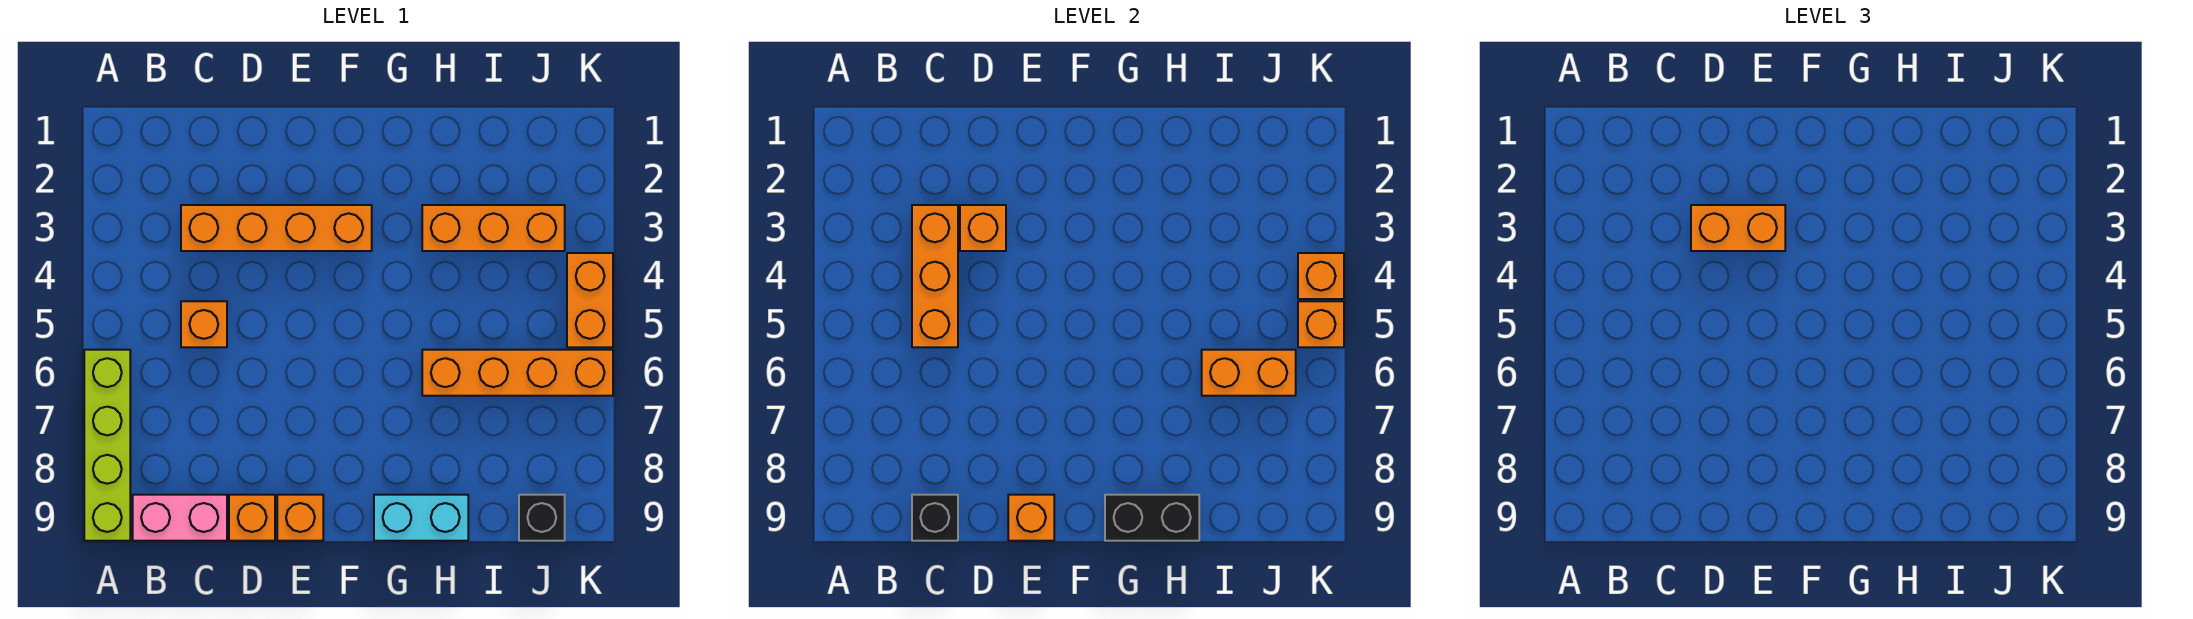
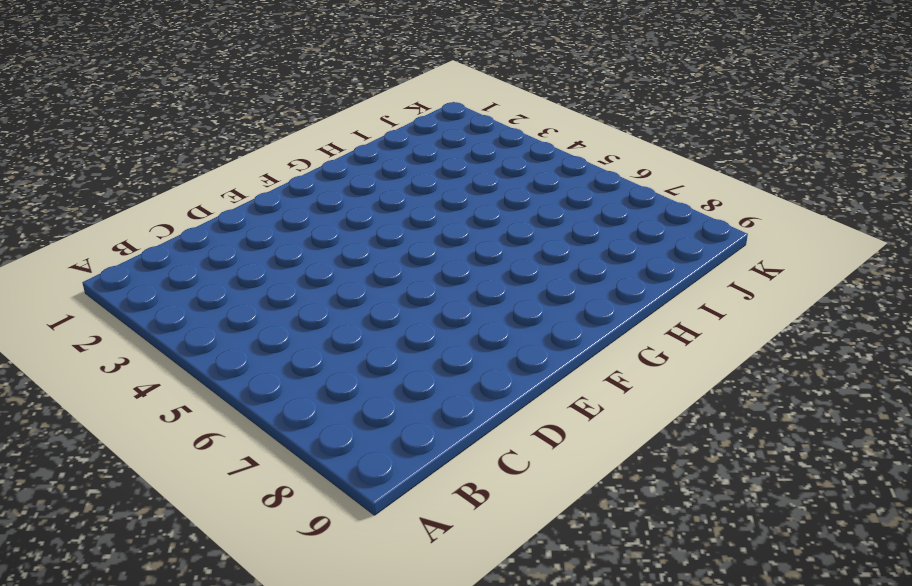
none -> lime brick A6:A9 level 1
none -> pink brick B9:C9 level 1
none -> orange brick C3:F3 level 1

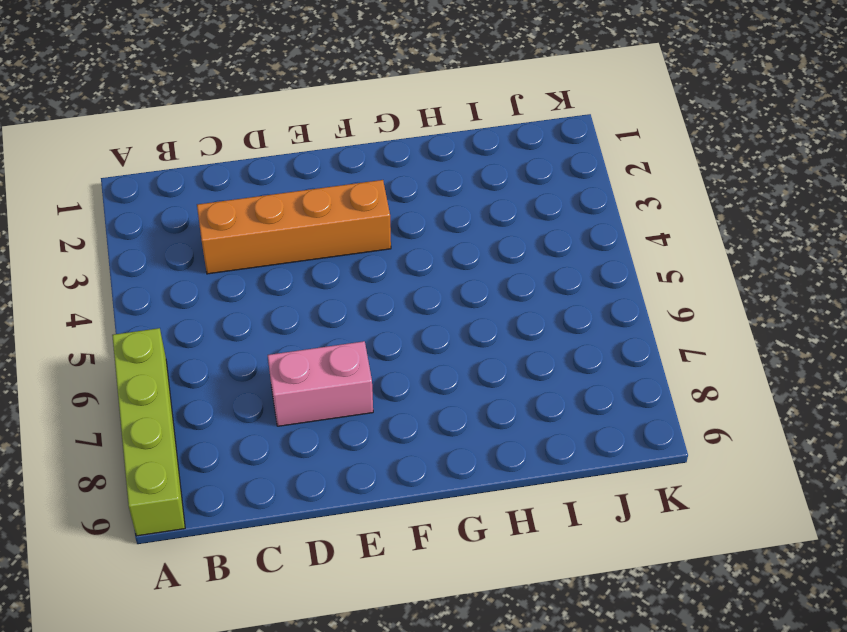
pink brick D7:E7 level 1 -> pink brick B9:C9 level 1
none -> orange brick C5 level 1
none -> orange brick D9 level 1
none -> orange brick E9 level 1

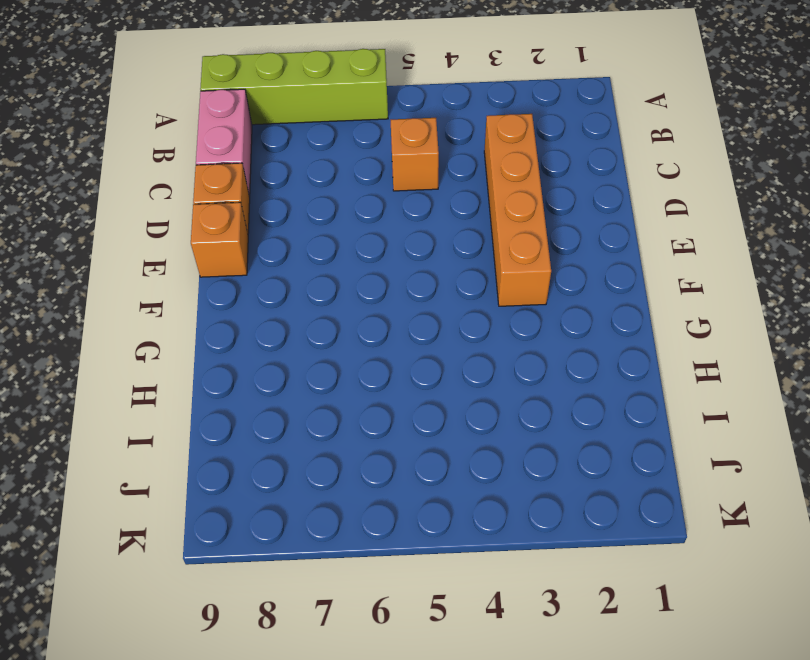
none -> cyan brick G9:H9 level 1
none -> orange brick H3:J3 level 1
none -> orange brick H6:K6 level 1

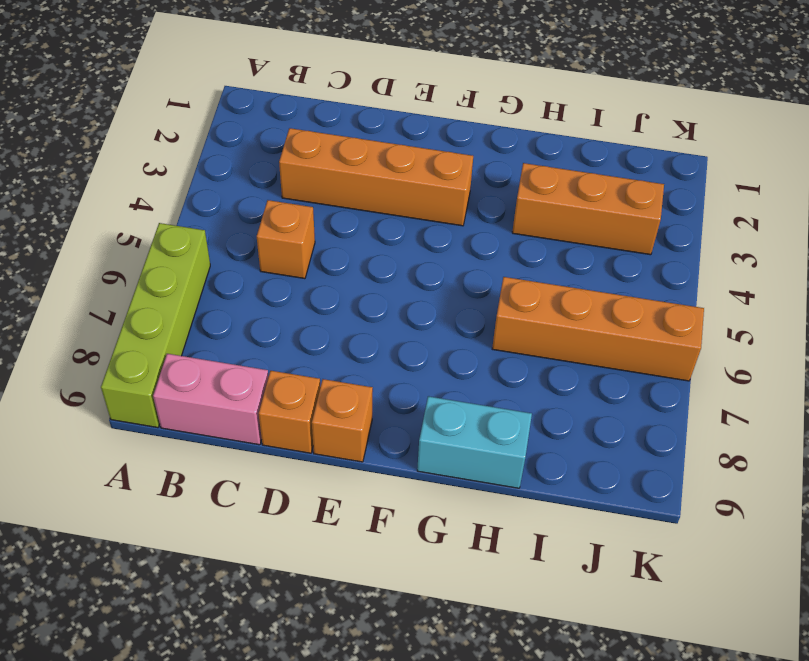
none -> black brick J9 level 1
none -> orange brick K4:K5 level 1
none -> orange brick C3:C5 level 2

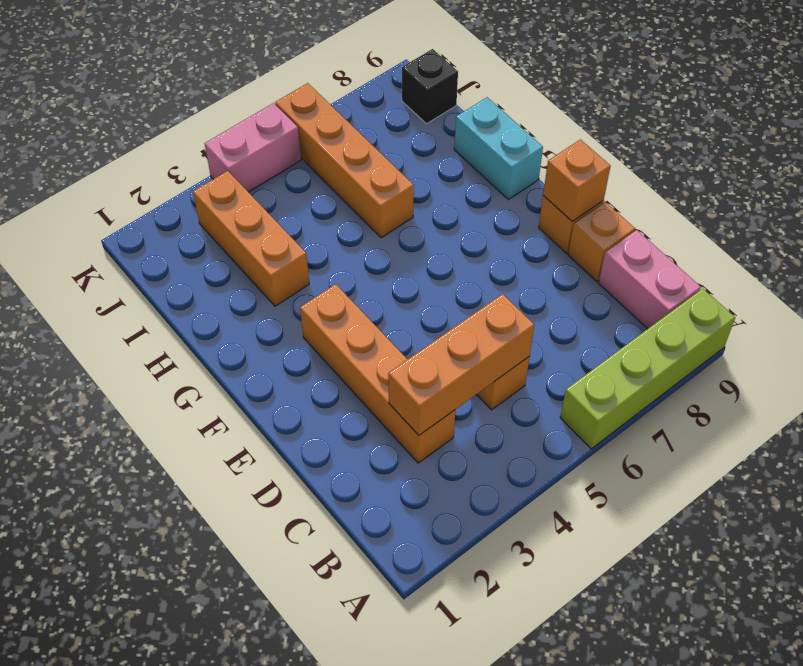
pink brick K4:K5 level 1 -> orange brick K4:K5 level 1
none -> black brick C9 level 2
none -> orange brick D3 level 2
none -> black brick G9:H9 level 2

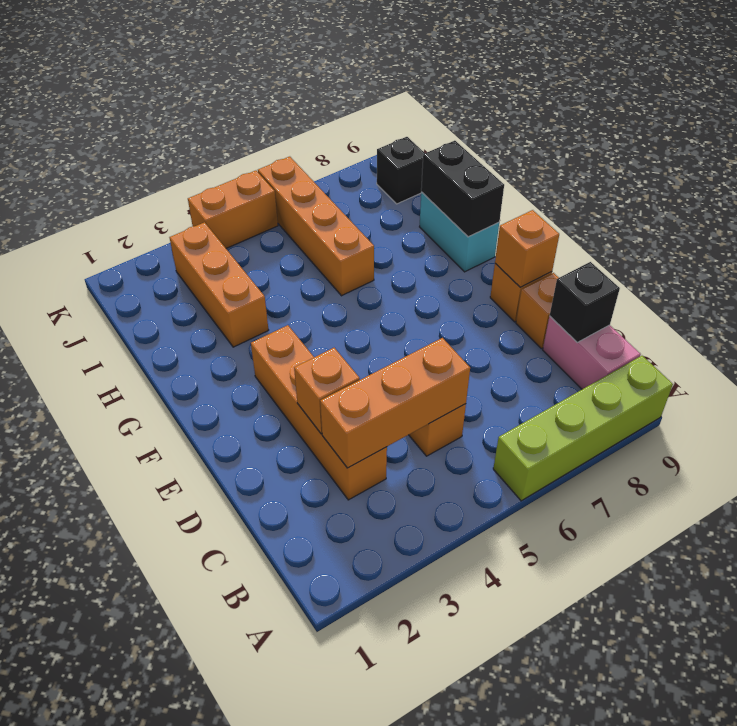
none -> orange brick I6:J6 level 2
none -> orange brick K4 level 2
none -> orange brick K5 level 2

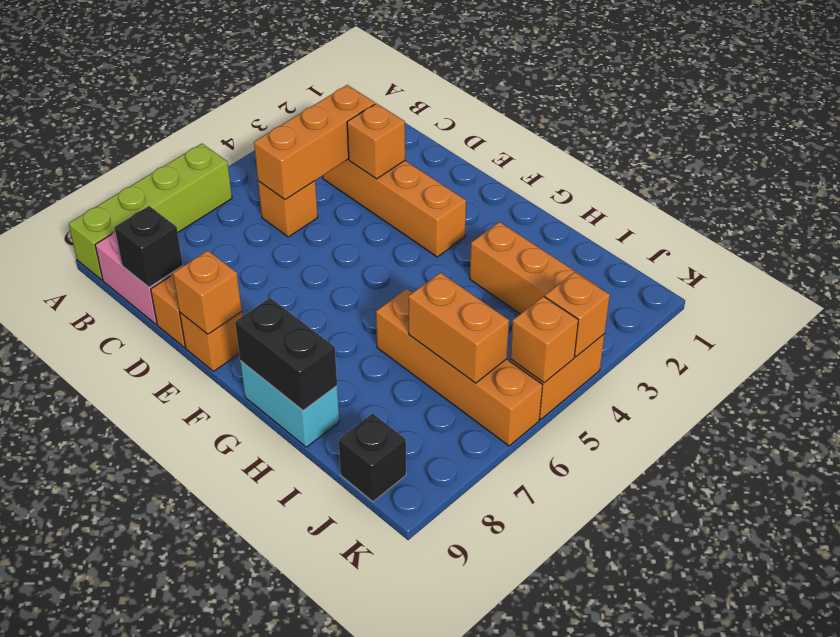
none -> orange brick D3:E3 level 3

